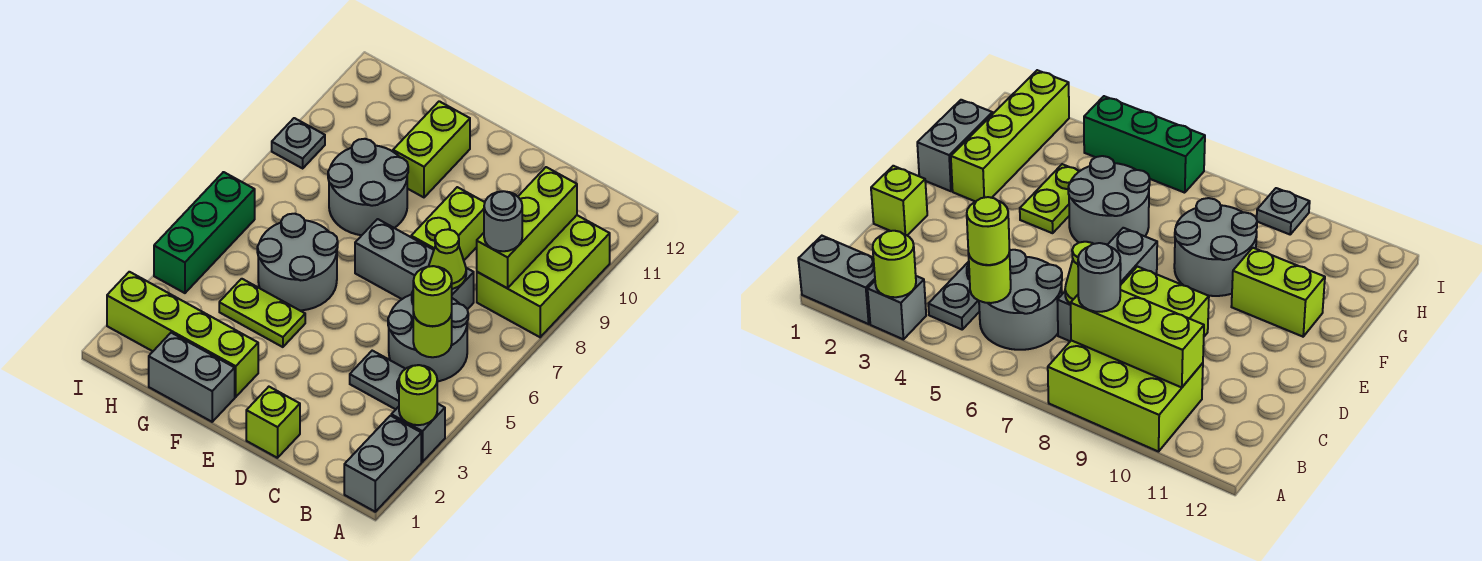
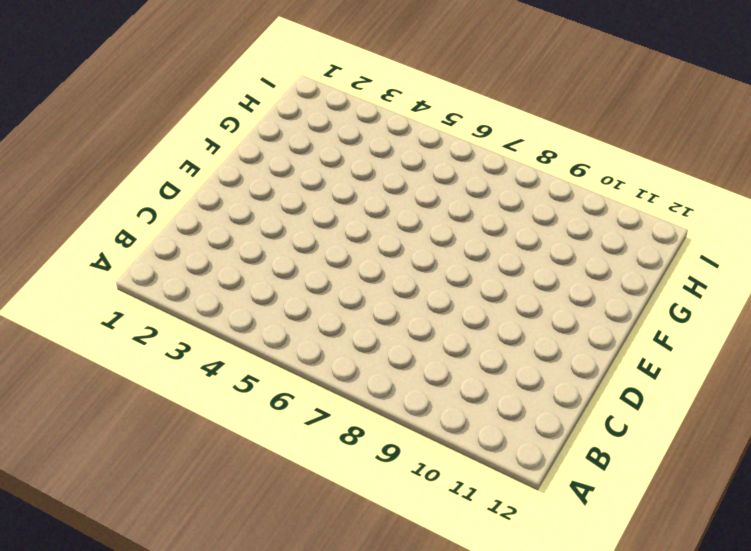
none -> grey brick A1:A2 level 1
none -> grey brick A3 level 1
none -> lime brick A8:B10 level 1

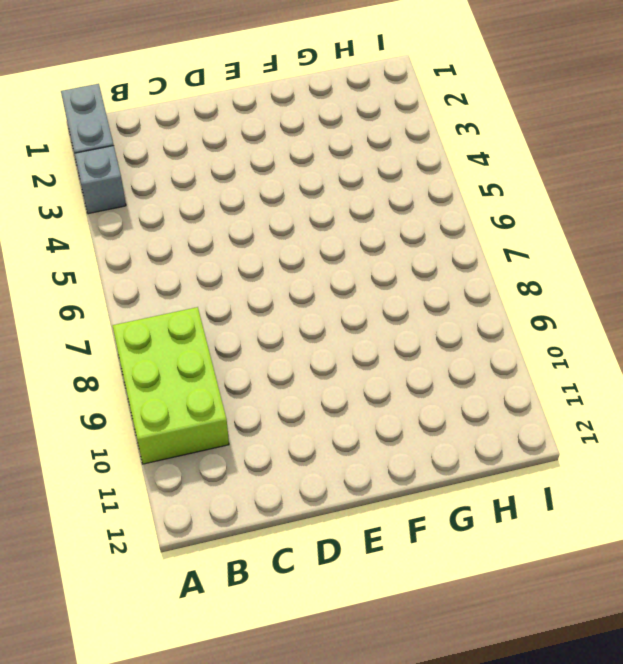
none -> grey plate B4:C4 level 1
none -> grey round brick B5:C6 level 1
none -> grey brick C7:E7 level 1

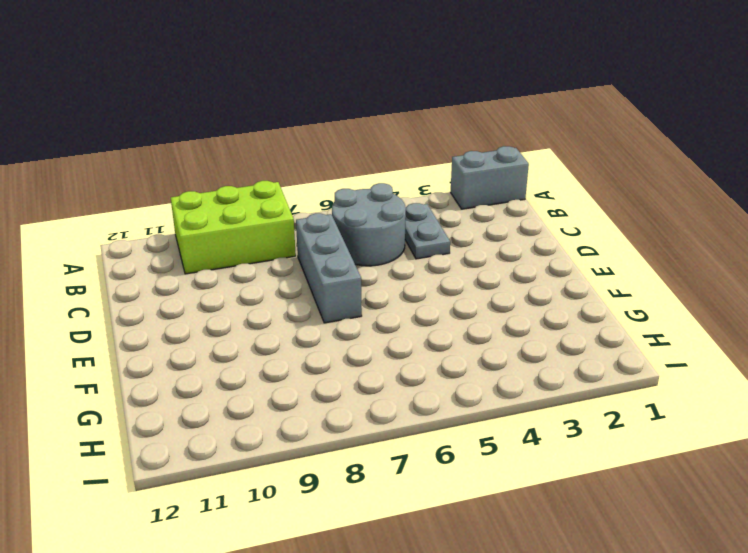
none -> grey brick A3 level 1
none -> lime brick D1 level 1
none -> lime brick D8:D9 level 1

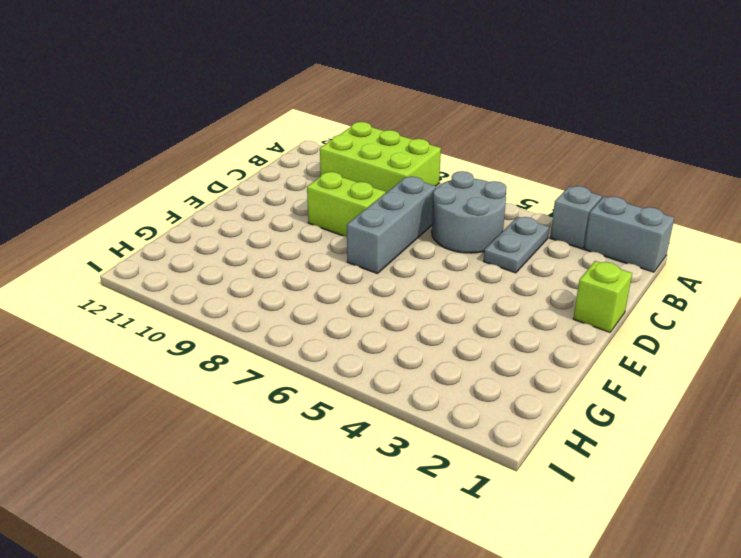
none -> grey brick F1:G1 level 1
none -> lime brick F2:I2 level 1
none -> lime plate F4:G4 level 1

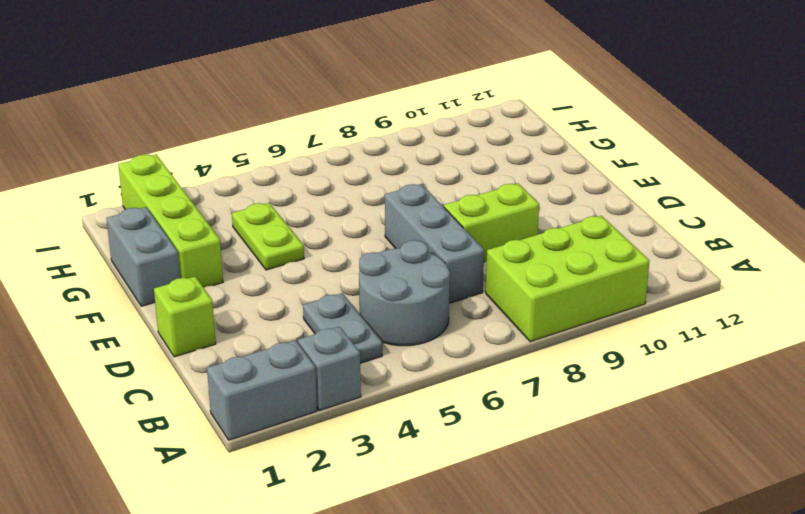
none -> grey round brick F5:G6 level 1
none -> grey round brick F8:G9 level 1
none -> lime brick F10:F11 level 1

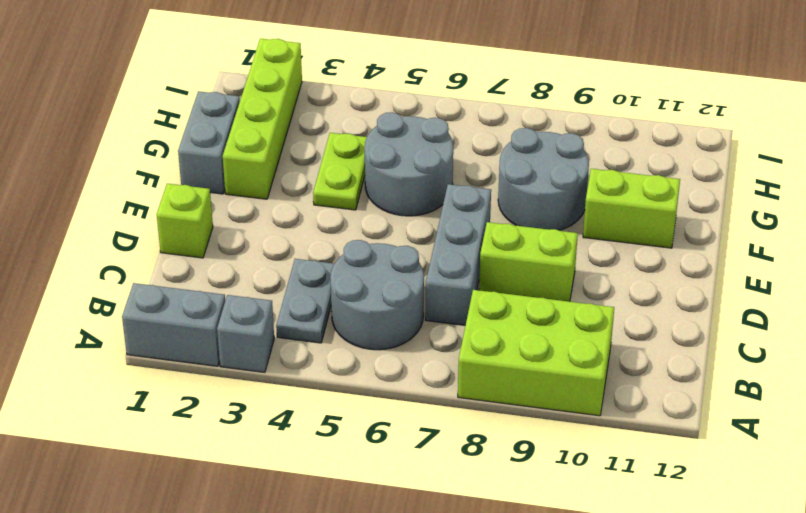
none -> green brick I4:I6 level 1
none -> grey plate I9 level 1
none -> lime round brick A3 level 2

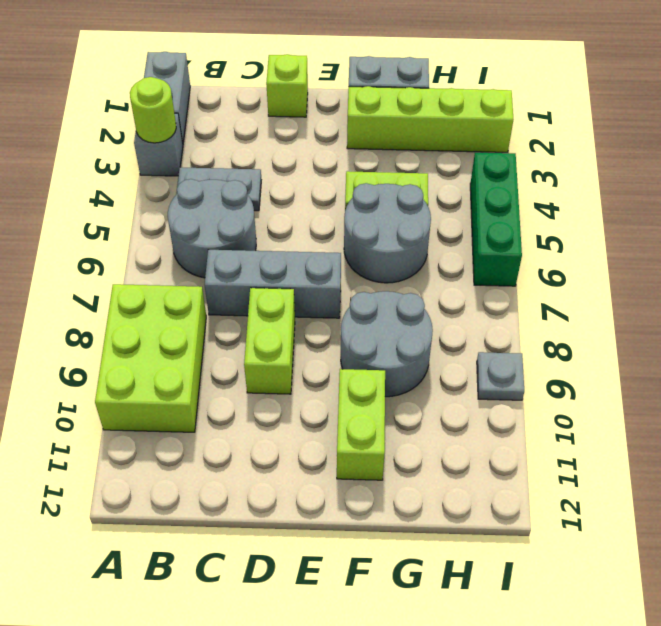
none -> lime round brick B5 level 2
none -> lime brick B8:B10 level 2
none -> lime cone C7 level 2

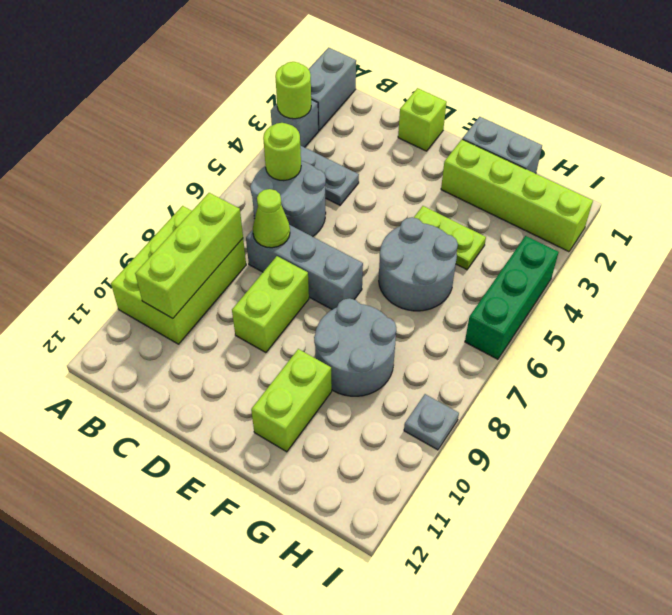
none -> lime round brick B5 level 3
none -> grey round brick B8 level 3

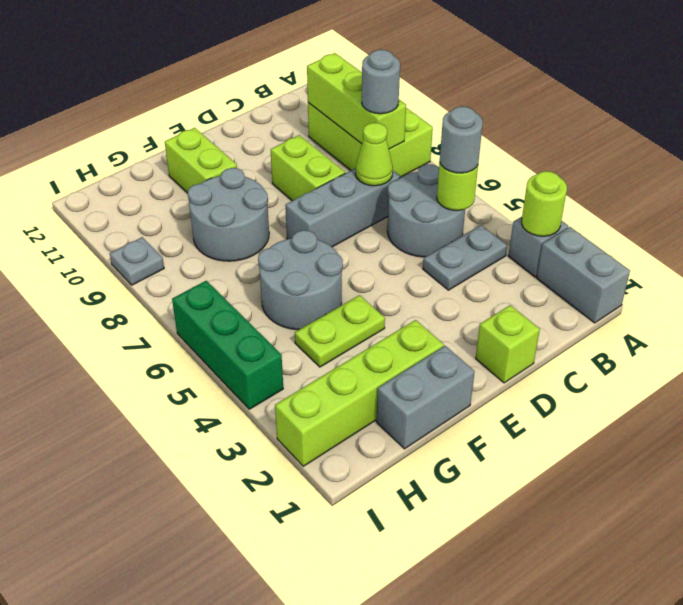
grey round brick B5 level 3 -> lime round brick B5 level 3

